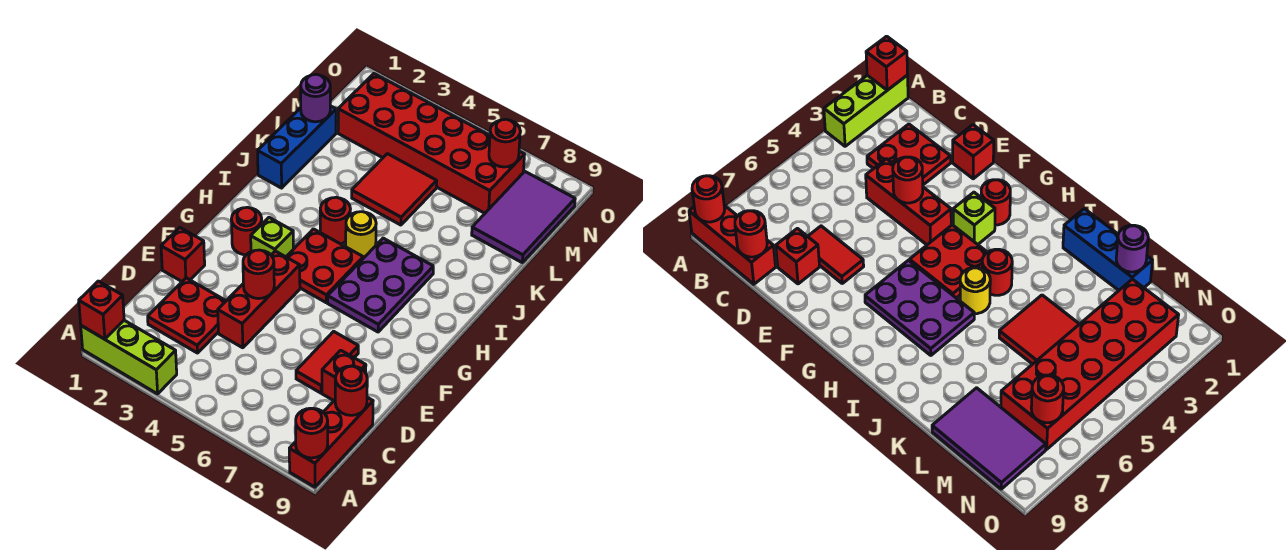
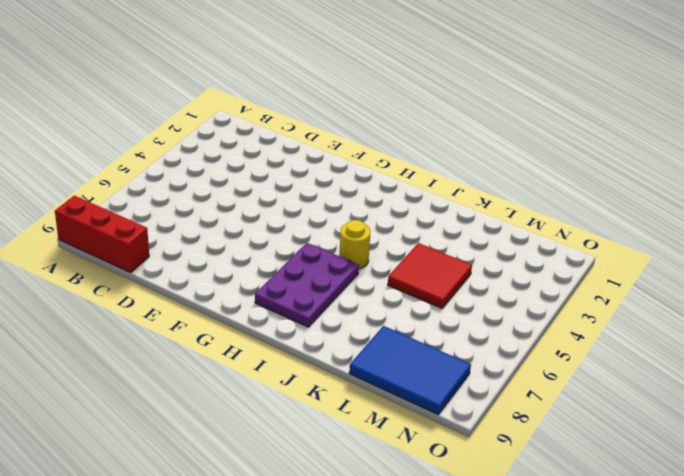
purple plate H6:I8 level 1 -> purple plate G6:I7 level 1
blue tile L8:N9 level 1 -> purple tile L8:N9 level 1
none -> lime brick A1:A3 level 1
none -> red plate C2:D3 level 1
none -> red brick D4:F4 level 1

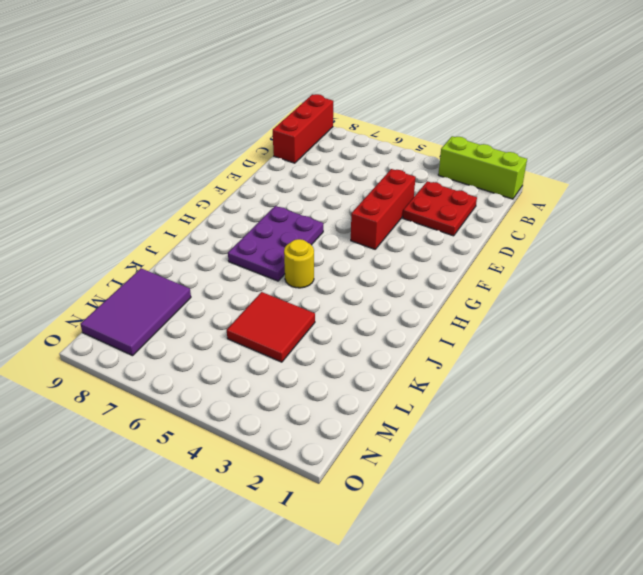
none -> red tile D7:E7 level 1
none -> red brick D8 level 1
none -> red brick E1 level 1

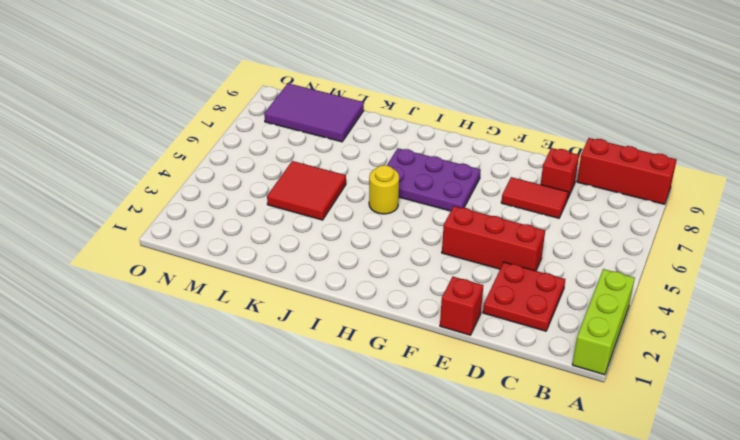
none -> red round brick G2 level 1
none -> lime brick G3 level 1
none -> red plate G4:H5 level 1

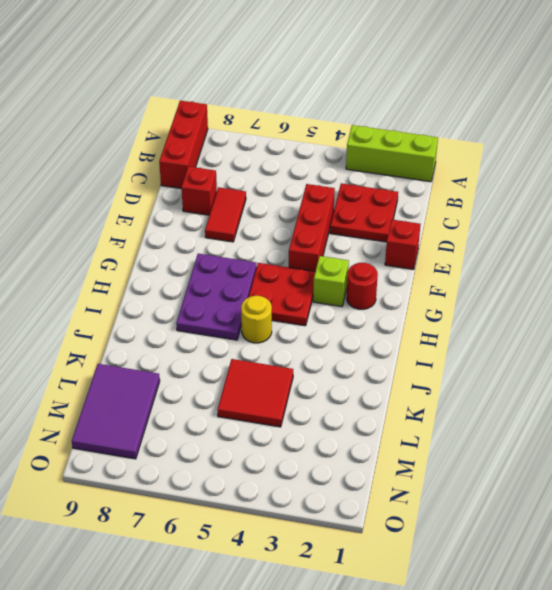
none -> red round brick I4 level 1
none -> blue brick J1:L1 level 1
none -> red brick M2:N7 level 1

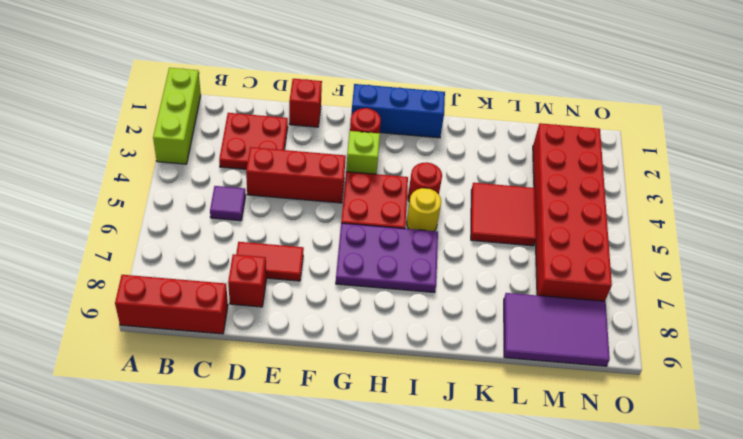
purple tile C5 level 1 -> none
blue brick G1:I1 level 1 -> blue brick J1:L1 level 1
none -> red brick A1 level 2
none -> red round brick A9 level 2
none -> red round brick C9 level 2

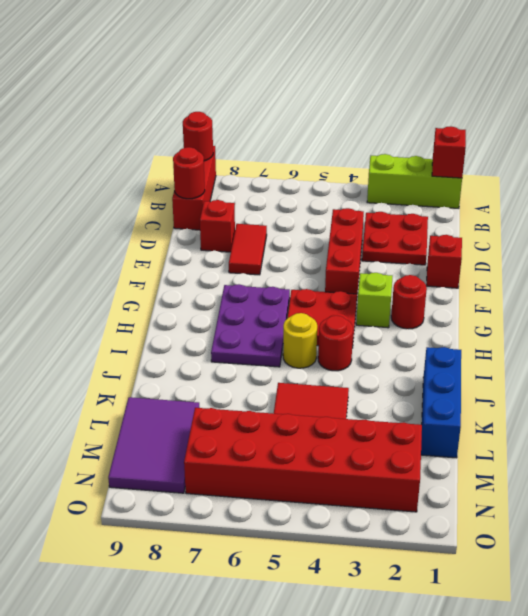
none -> red round brick E4 level 2
none -> purple round brick L1 level 2
none -> red round brick N7 level 2

